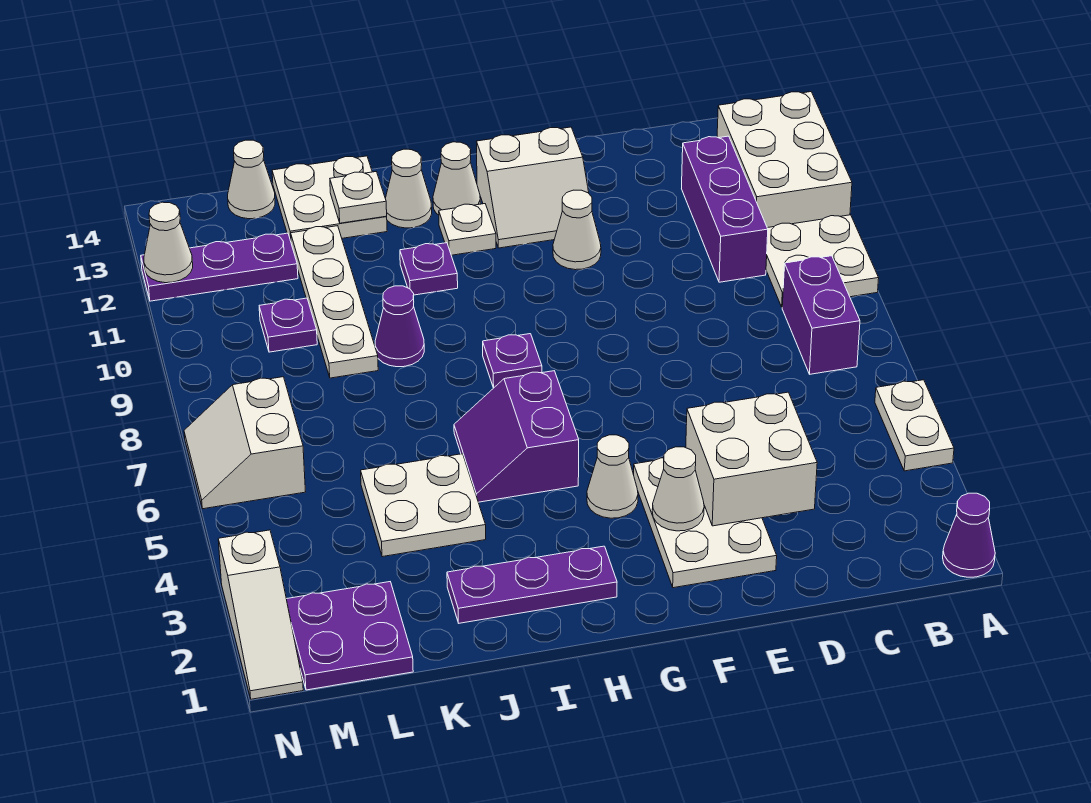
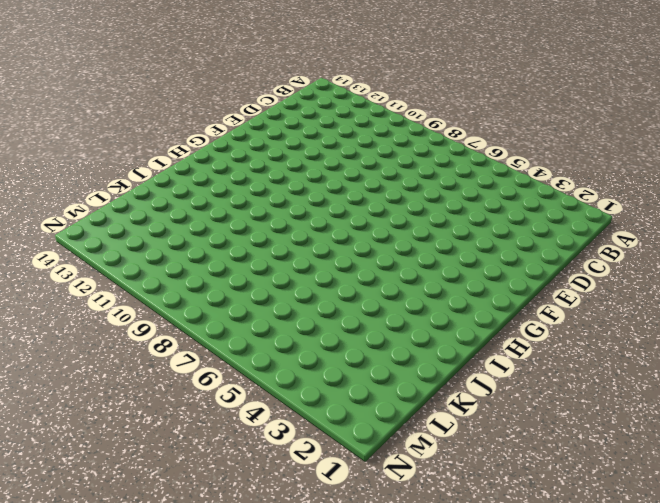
none -> purple cone A1 level 1
none -> white plate A4:A5 level 1
none -> white plate A9:B10 level 1
none -> white brick A11:B13 level 1

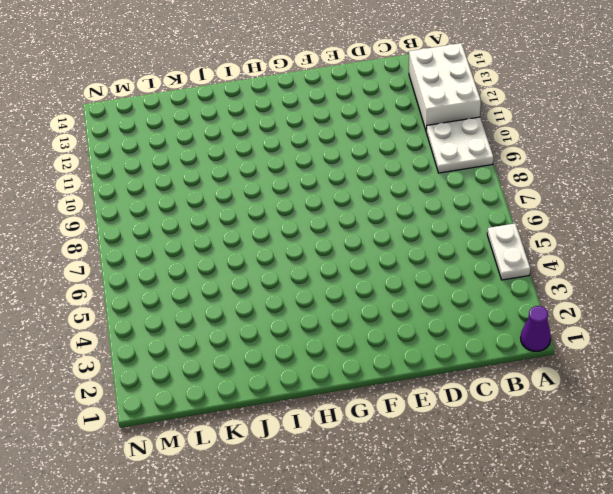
none -> purple brick B7:B8 level 1
none -> purple brick C10:C12 level 1
none -> white plate E2:F4 level 1
none -> white cone F11 level 1

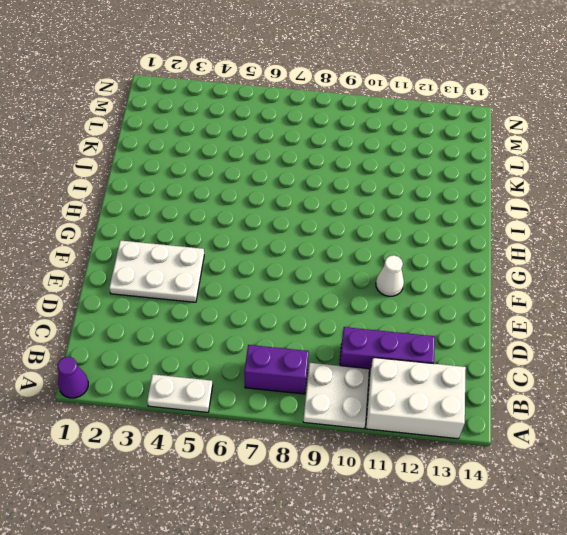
none -> white slope F12:G13 level 1 top 13
none -> white cone G4 level 1
none -> purple plate H2:J2 level 1
none -> purple slope H5:I6 level 1 top H

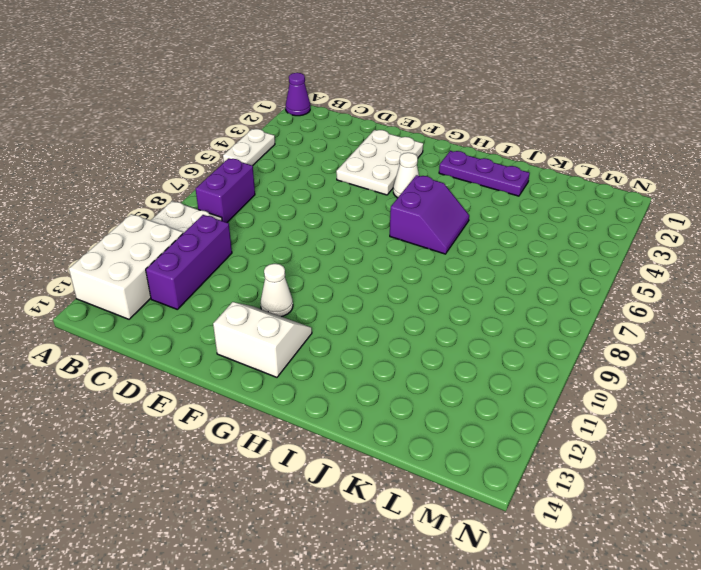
none -> purple plate H8 level 1
none -> white plate H12 level 1
none -> white cone H13 level 1
none -> purple plate I11 level 1

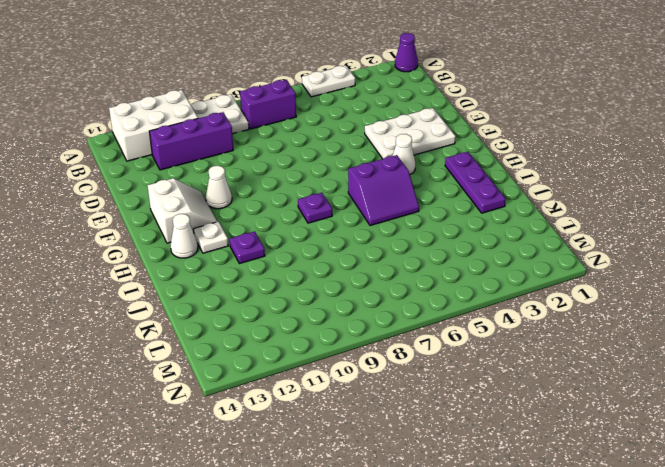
none -> white cone I13 level 1
none -> white plate J4:K5 level 1
none -> purple cone J9 level 1
none -> white plate J13:K14 level 1

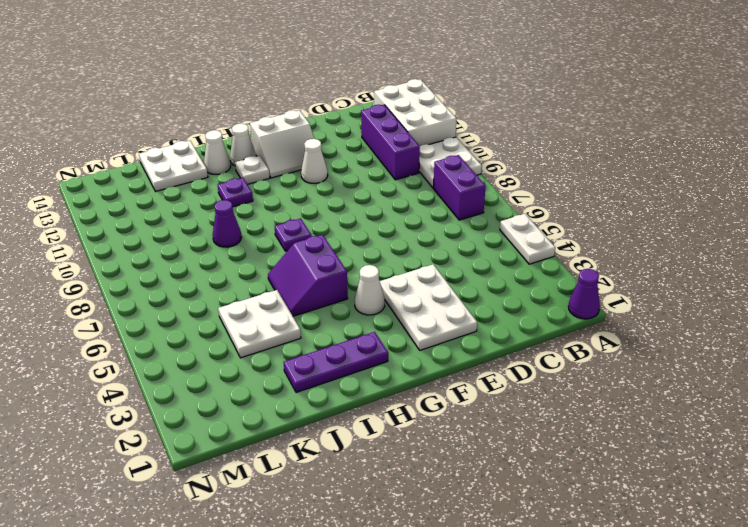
none -> white plate K9:K12 level 1
none -> purple plate L1:M2 level 1
none -> purple plate L10 level 1
none -> purple plate L12:N12 level 1

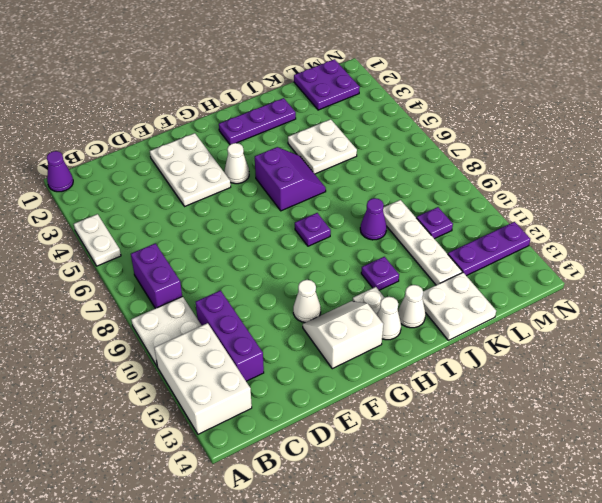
none -> white cone L14 level 1
none -> white slope M6:N7 level 1 top M
none -> white slope N1:N3 level 1 top 3
none -> white brick D3:E4 level 2

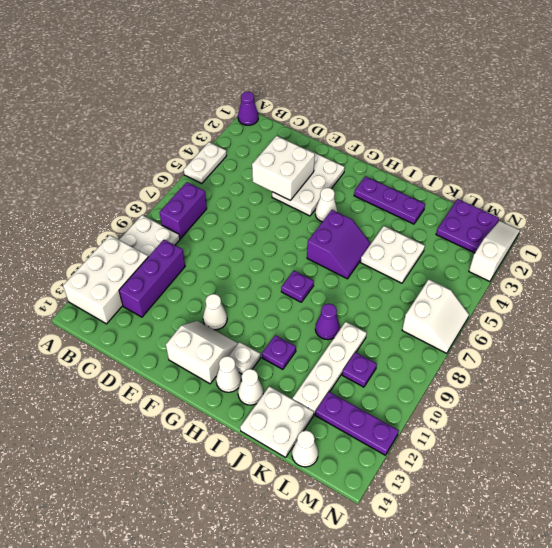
none -> white cone F3 level 2
none -> white plate J13 level 2
none -> white cone N12 level 2

